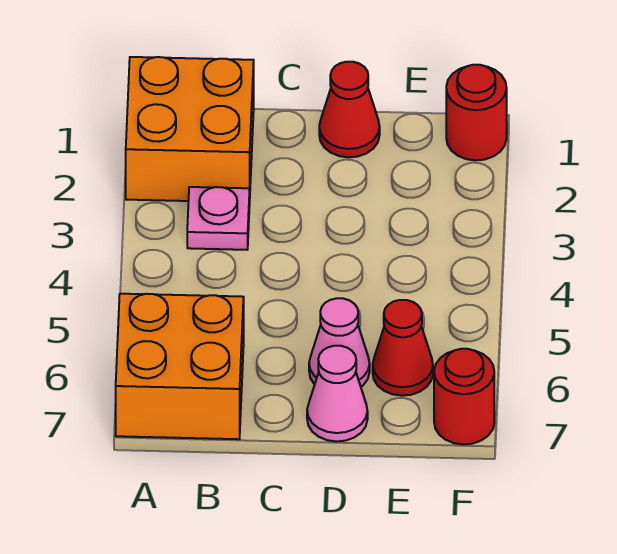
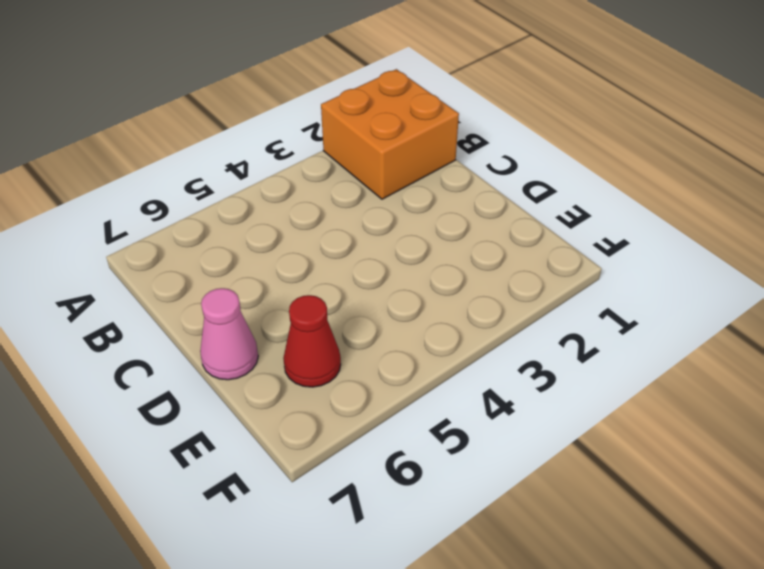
none -> orange brick A6:B7 level 1
none -> pink plate B3 level 1

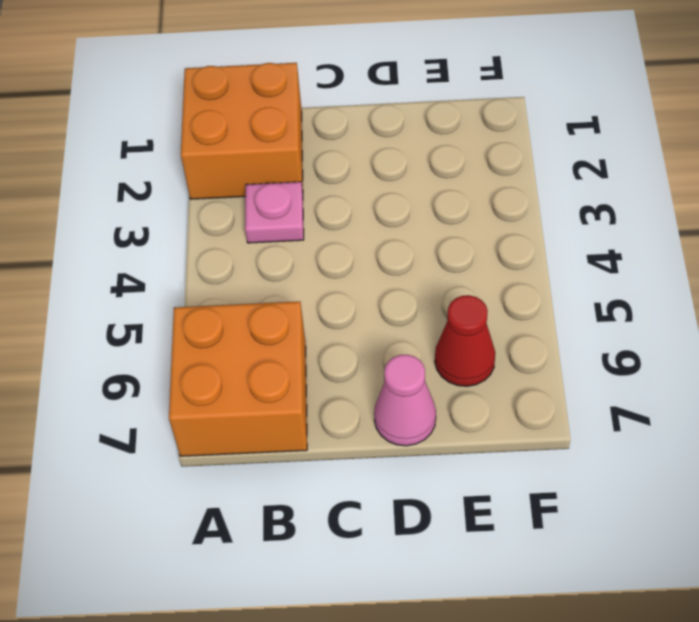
none -> red cone D1 level 1
none -> pink cone D6 level 1

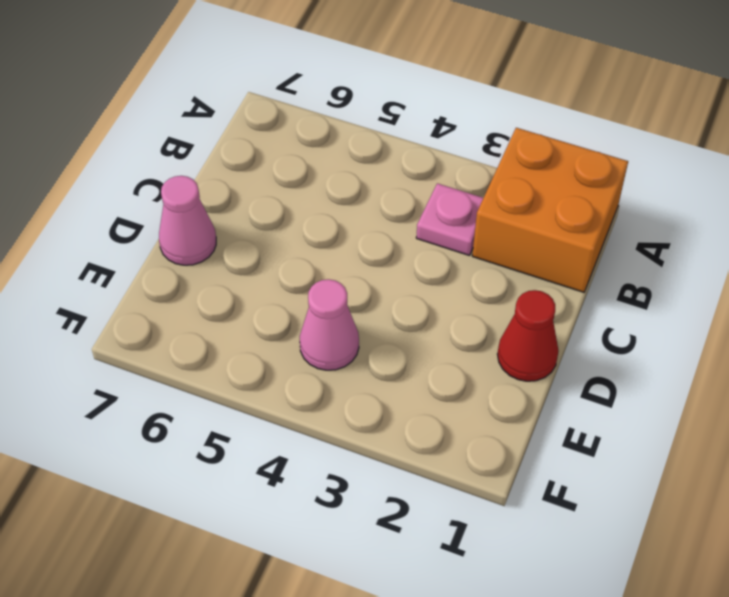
pink cone E4 level 1 -> pink cone D6 level 1
none -> orange brick A6:B7 level 1
none -> red cone E6 level 1

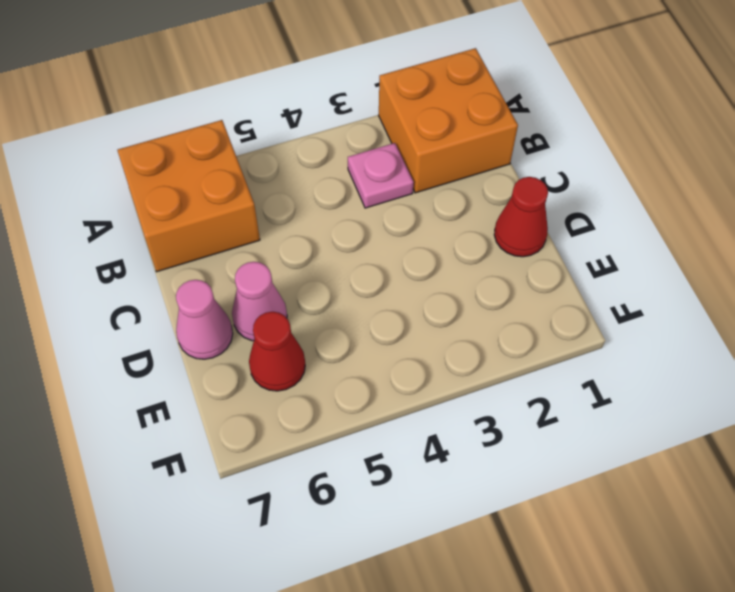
none -> red round brick F1 level 1
none -> red round brick F7 level 1

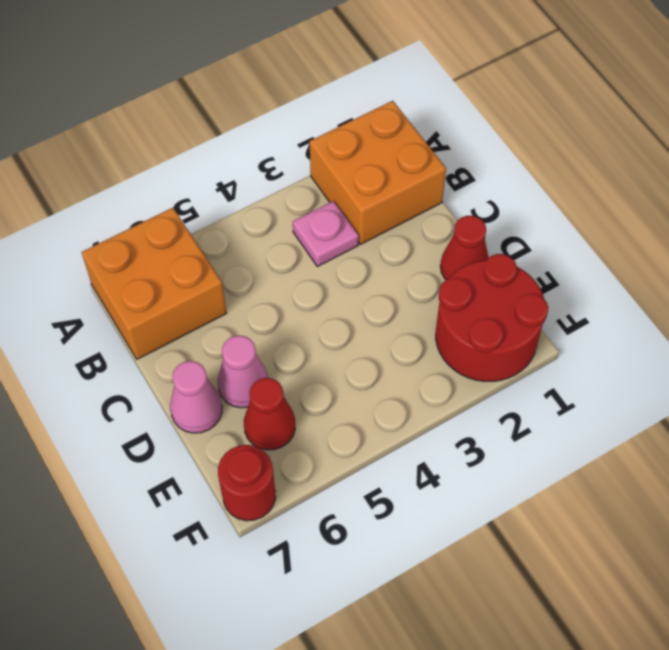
red round brick E1:F2 level 1 -> red round brick F1 level 1

